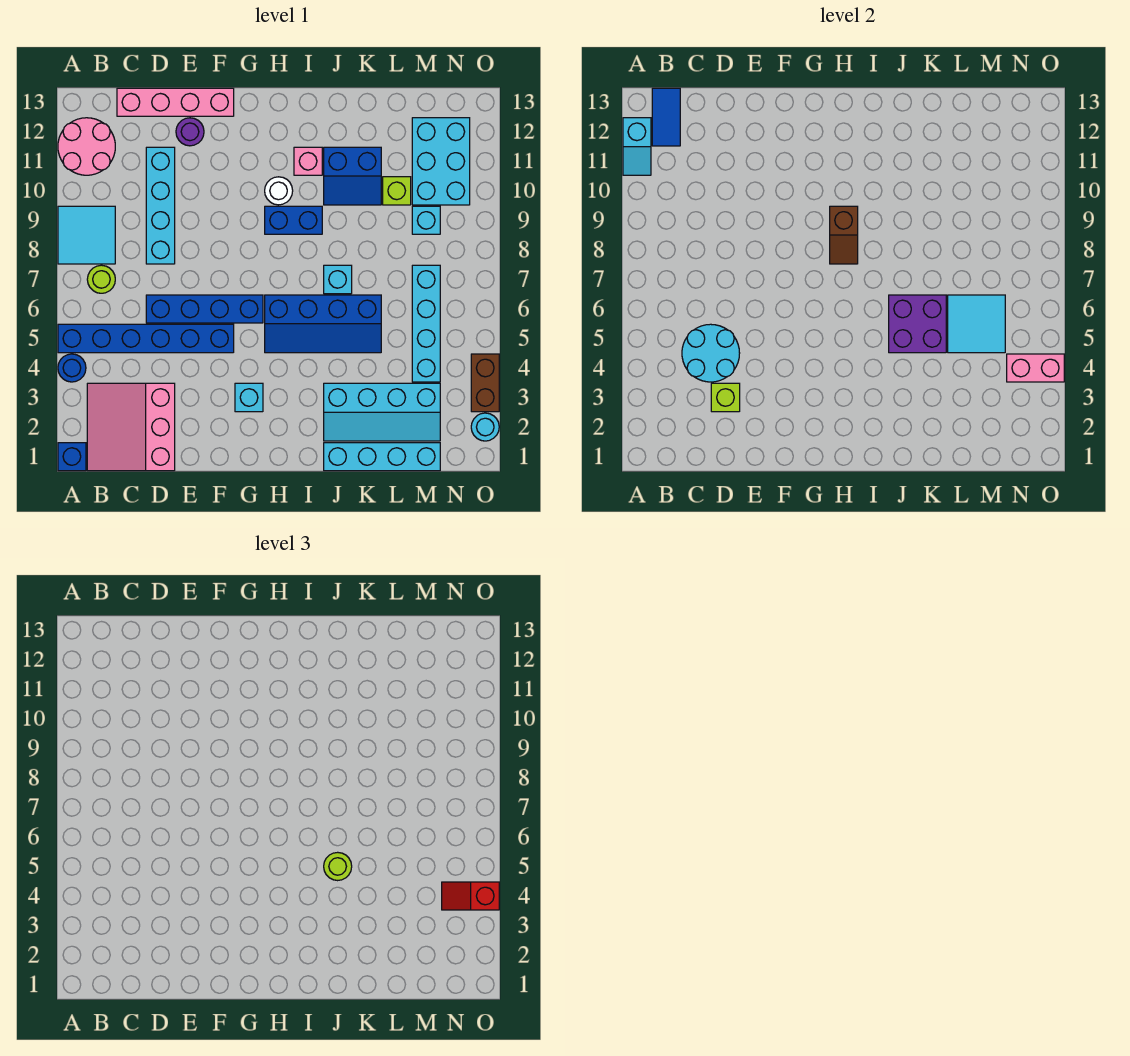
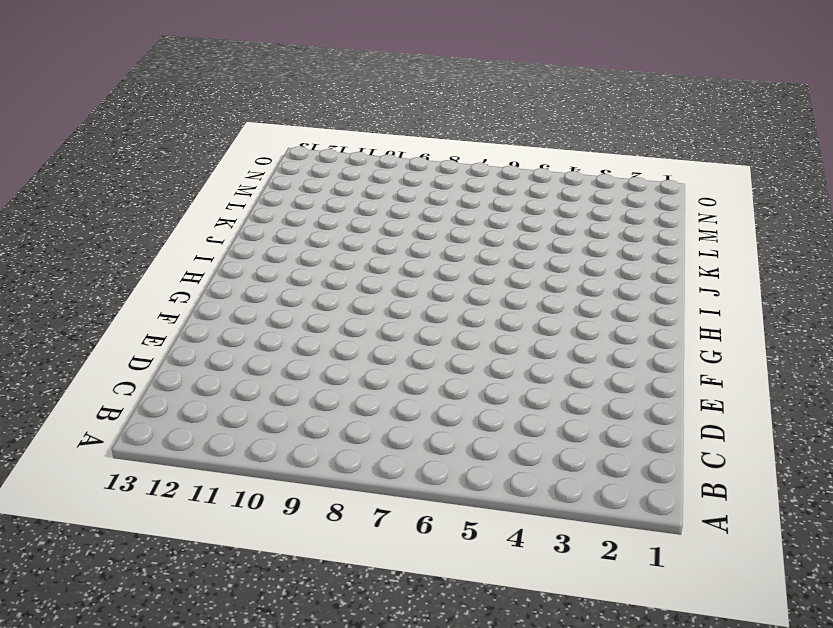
none -> blue brick A1 level 1
none -> blue round brick A4 level 1
none -> blue brick A5:F5 level 1
none -> cyan tile A8:B9 level 1

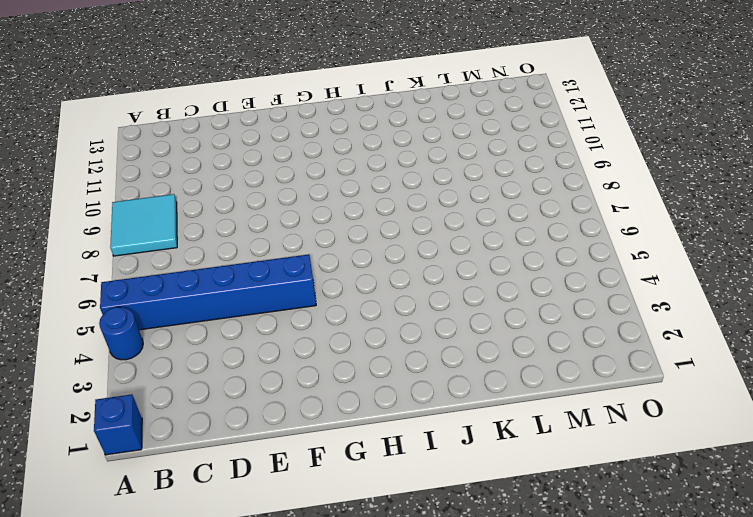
none -> pink round brick A11:B12 level 1
none -> pink slope B1:D3 level 1 top D
none -> lime round brick B7 level 1
none -> pink brick C13:F13 level 1

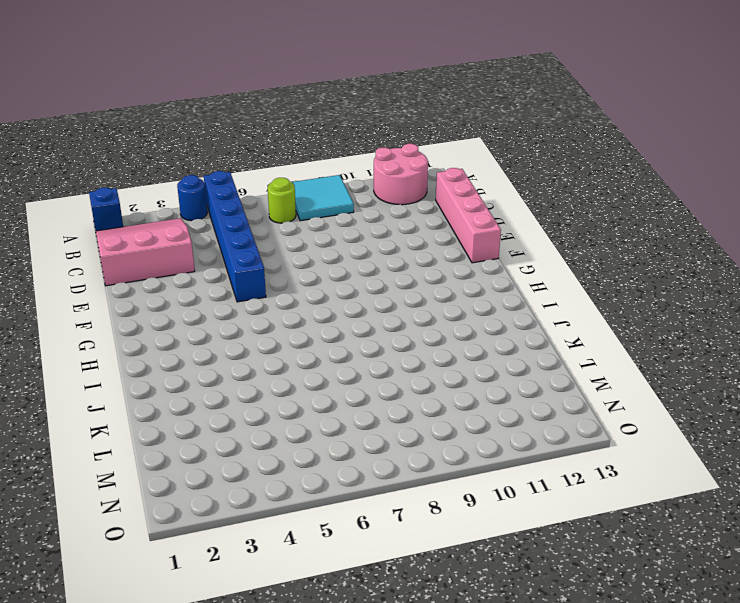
none -> blue brick D6:G6 level 1
none -> cyan brick D8:D11 level 1
none -> purple round brick E12 level 1
none -> cyan brick G3 level 1

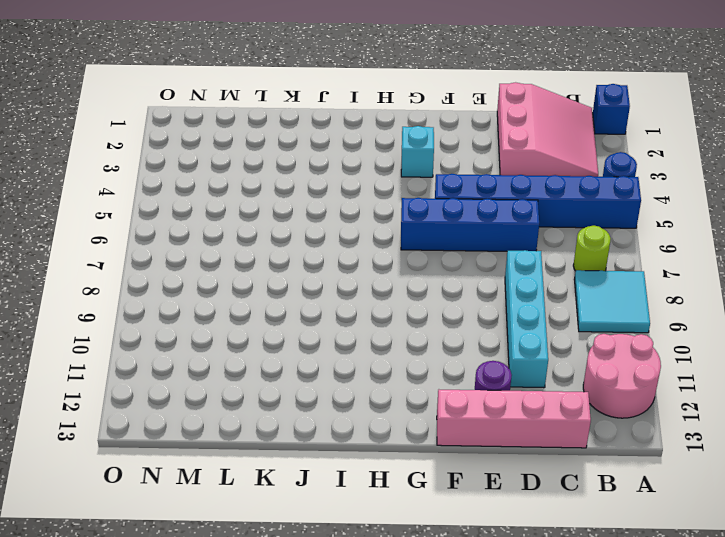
none -> blue slope H5:K6 level 1 top 6
none -> blue brick H9:I9 level 1
none -> white round brick H10 level 1
none -> pink brick I11 level 1

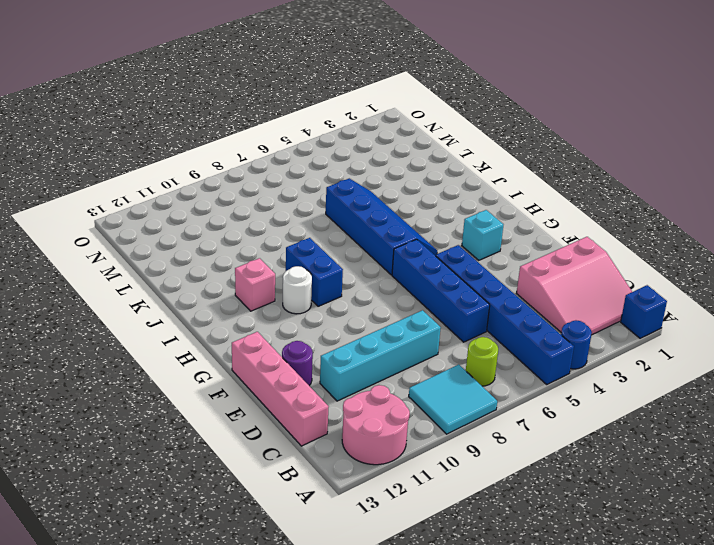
none -> cyan brick J1:M1 level 1
none -> cyan slope J2:M3 level 1 top 3
none -> cyan brick J7 level 1
none -> blue slope J10:K11 level 1 top 11

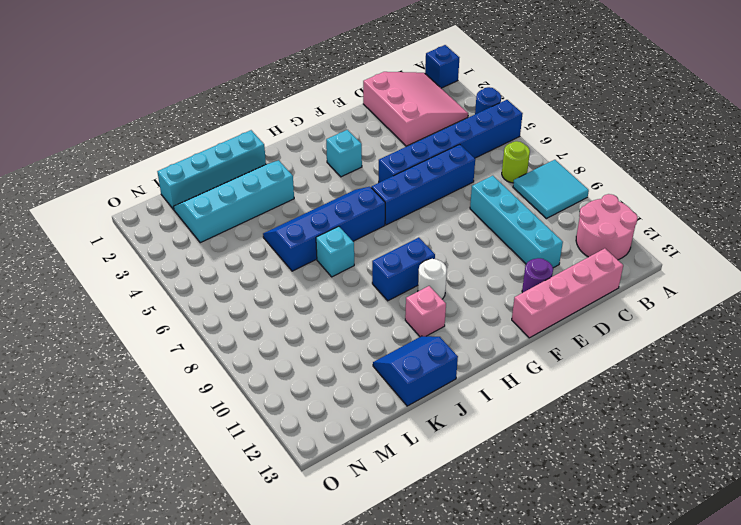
blue slope J12:K13 level 1 top 13 -> blue slope J10:K11 level 1 top 11
none -> lime brick L10 level 1
none -> cyan brick M4:M7 level 1
none -> cyan brick M9 level 1
none -> cyan brick M10:N12 level 1

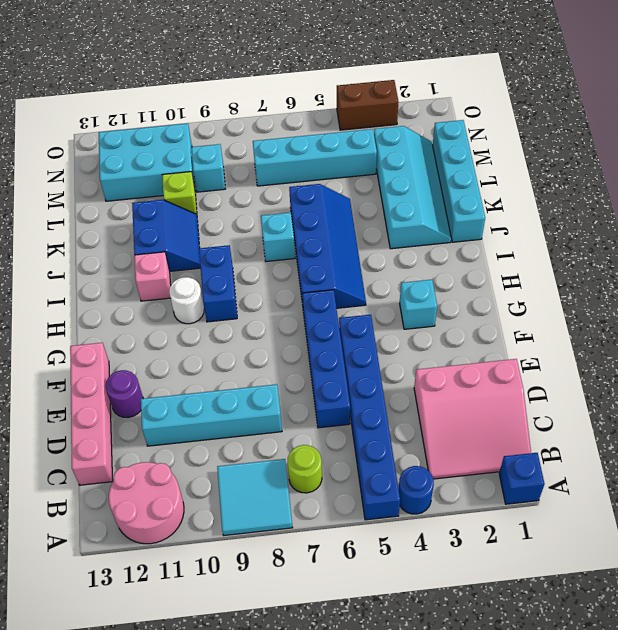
none -> cyan round brick O2 level 1
none -> cyan slope A11:A12 level 2 top 12
none -> blue tile B12:B13 level 2
none -> cyan round brick C4:D5 level 2

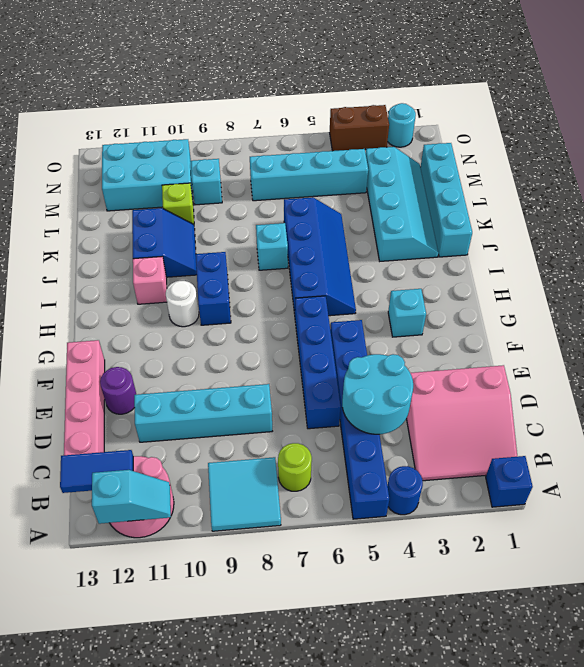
none -> lime brick D3 level 2
none -> brown slope H8:H9 level 2 top 9
none -> purple brick J5:K6 level 2
none -> cyan tile L5:M6 level 2

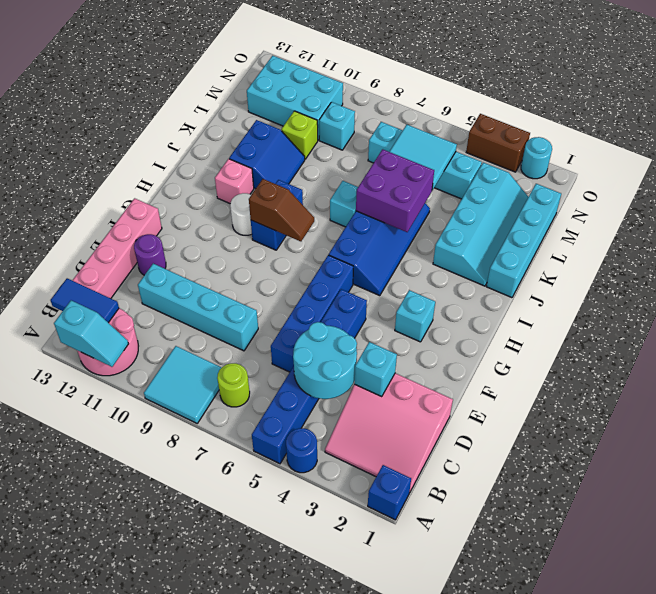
cyan brick D3 level 2 -> lime brick D3 level 2
none -> pink brick N4:O4 level 2
none -> lime round brick J5 level 3
none -> red slope N4:O4 level 3 top O

